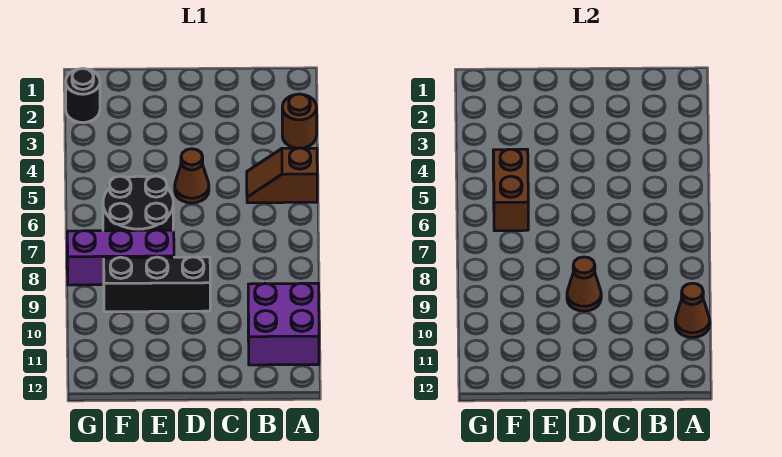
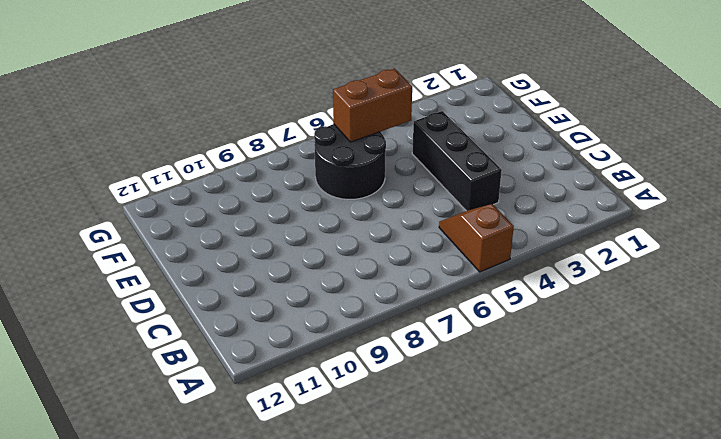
black brick C4:E4 level 1 -> black brick D9:F9 level 1
none -> brown round brick A3 level 1
none -> purple brick A10:B11 level 1

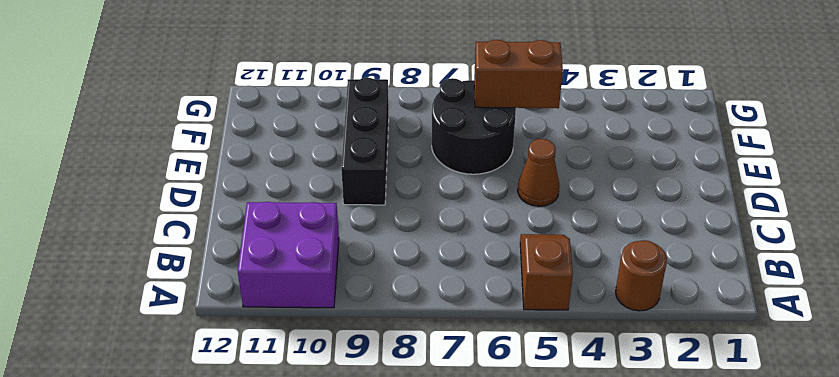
none -> purple brick E8:G8 level 1
none -> black round brick G2 level 1

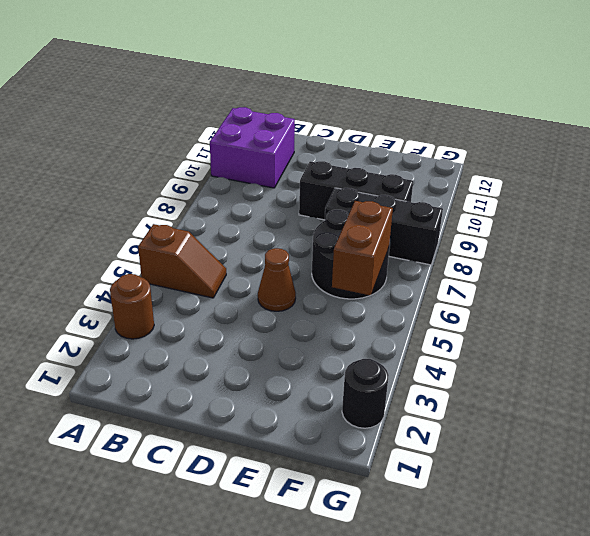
black brick E8:G8 level 1 -> purple brick E8:G8 level 1
none -> brown cone A10 level 2
none -> brown cone D9 level 2

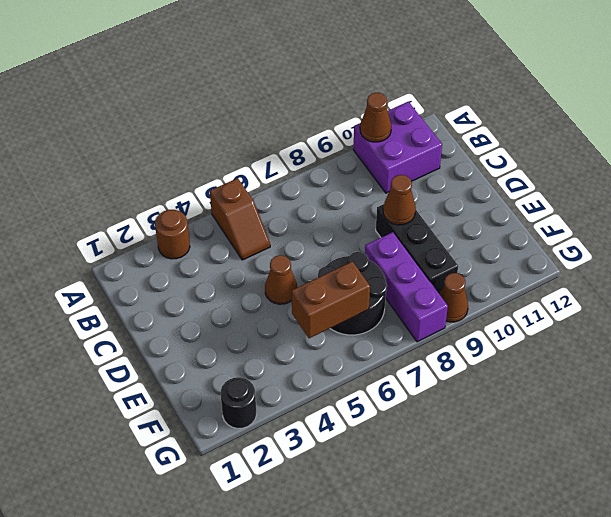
brown cone G9 level 1 -> none

